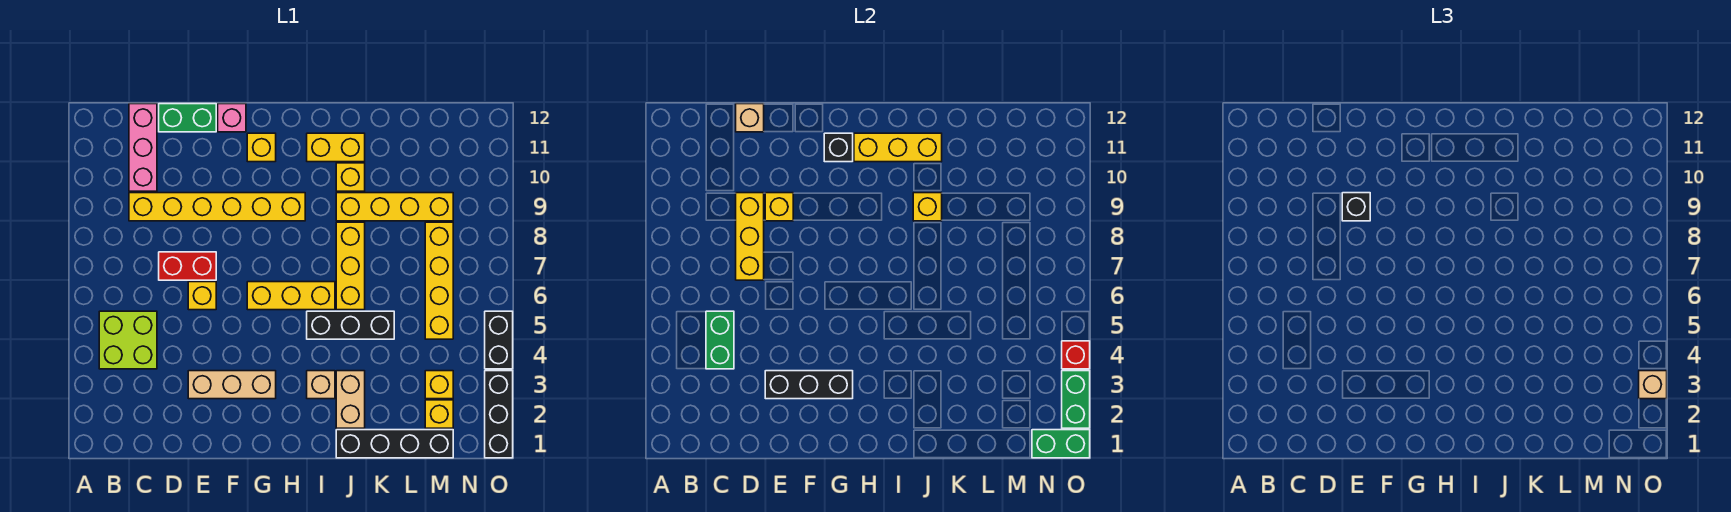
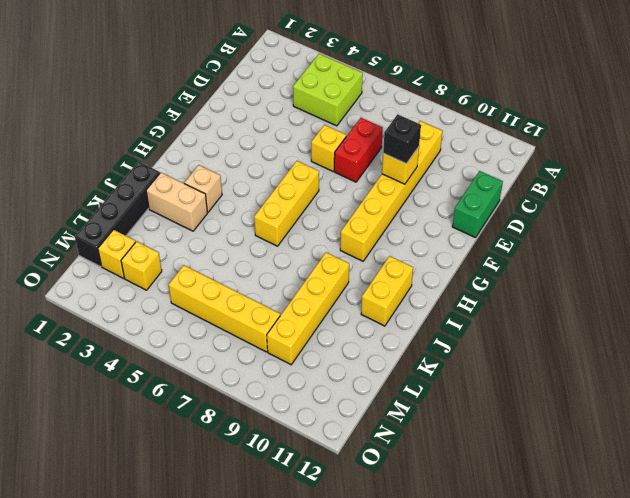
none -> pink brick C10:C12 level 1
none -> tan brick E3:G3 level 1
none -> pink brick F12 level 1
none -> yellow brick G11 level 1

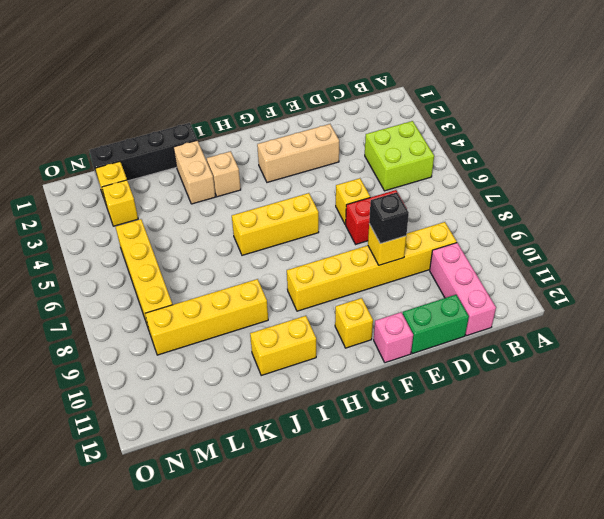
none -> black brick I5:K5 level 1
none -> yellow brick J6:J8 level 1
none -> yellow brick J10 level 1
none -> black brick O1:O3 level 1

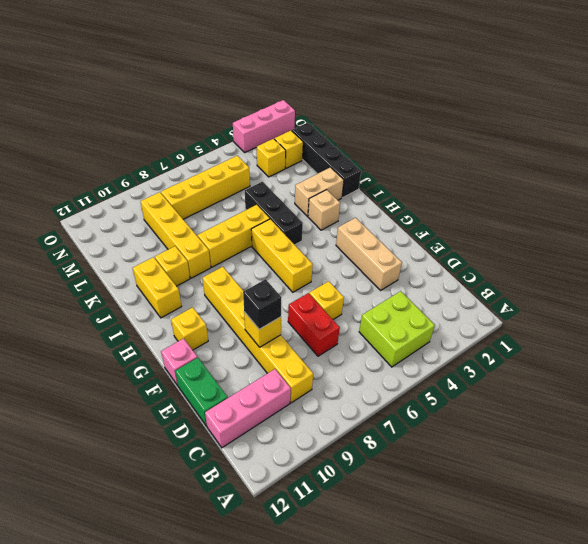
pink brick O1:O3 level 1 -> black brick O1:O3 level 1
none -> black brick O4:O5 level 1
none -> green brick C4:C5 level 2
none -> yellow brick D7:D9 level 2
none -> tan brick D12 level 2

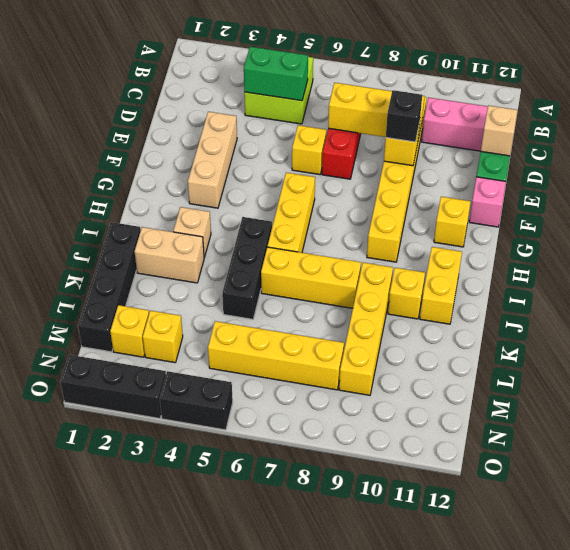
none -> black brick E3:G3 level 2
none -> black brick G11 level 2
none -> yellow brick H11:J11 level 2
none -> yellow brick J9 level 2

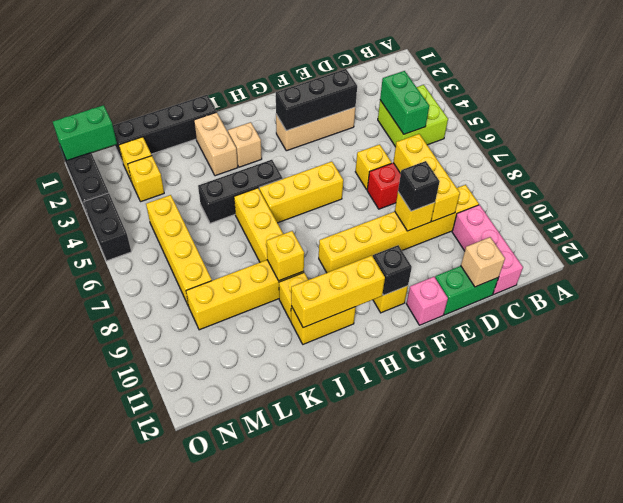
none -> green brick O2:O3 level 2
none -> red brick O4 level 2
none -> tan brick O3 level 3

